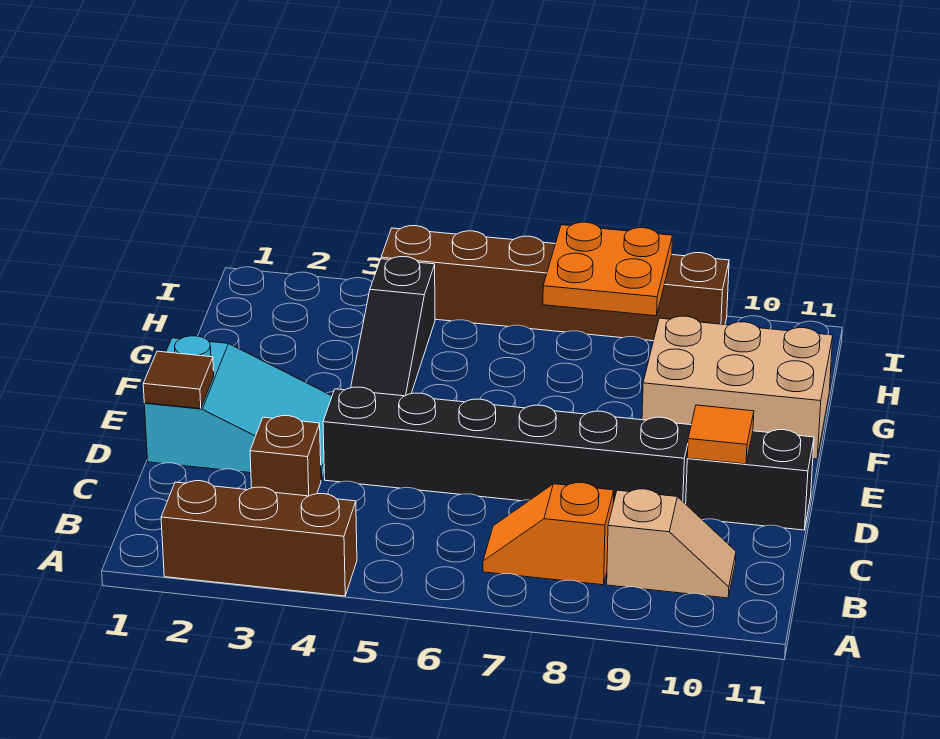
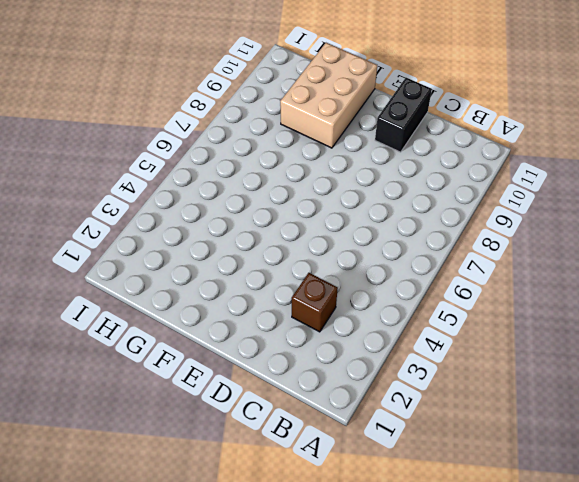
none -> brown brick A2:A4 level 1
none -> orange slope B7:B8 level 1 top 8
none -> tan slope B9:B10 level 1 top 9

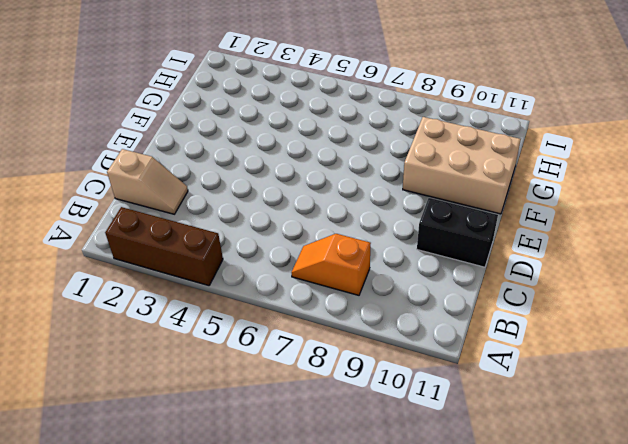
tan slope C1:C2 level 1 top 1 -> tan slope B9:B10 level 1 top 9
none -> brown brick C3 level 1
none -> cyan slope D1:E3 level 1 top 1
none -> black brick D4:D9 level 1

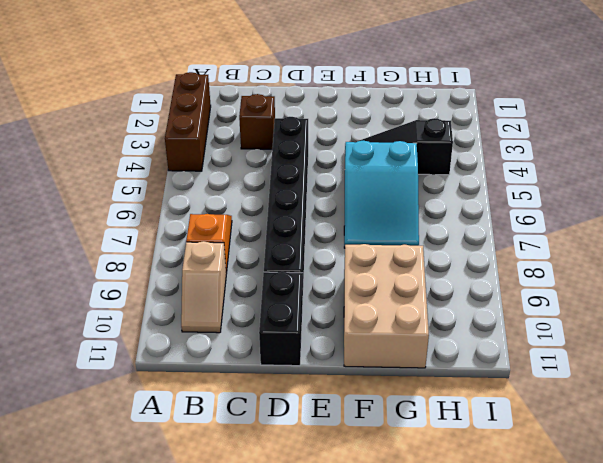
cyan slope F5:G7 level 1 top 5 -> cyan slope D1:E3 level 1 top 1
none -> brown brick I4:I9 level 1
none -> brown tile D1 level 2
none -> orange tile D10 level 2

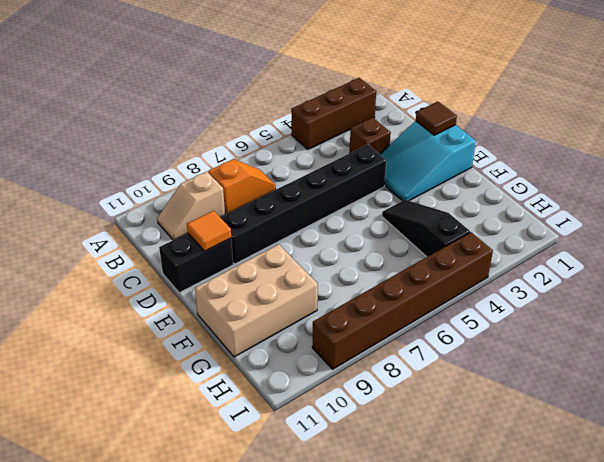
none -> orange plate H7:I8 level 2

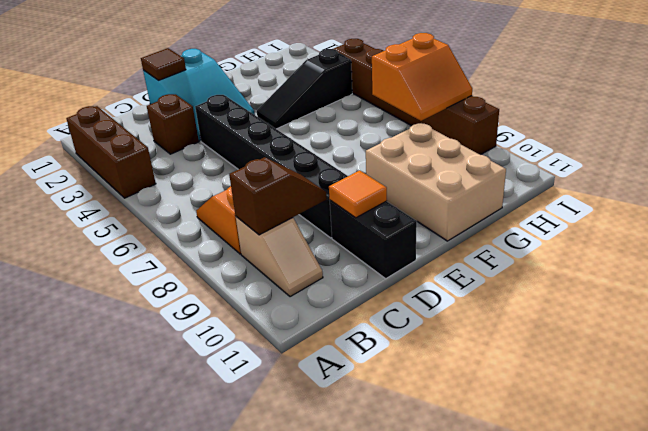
brown slope B9:C9 level 2 top B -> none
orange slope H7:I8 level 2 top 7 -> orange plate H7:I8 level 2

